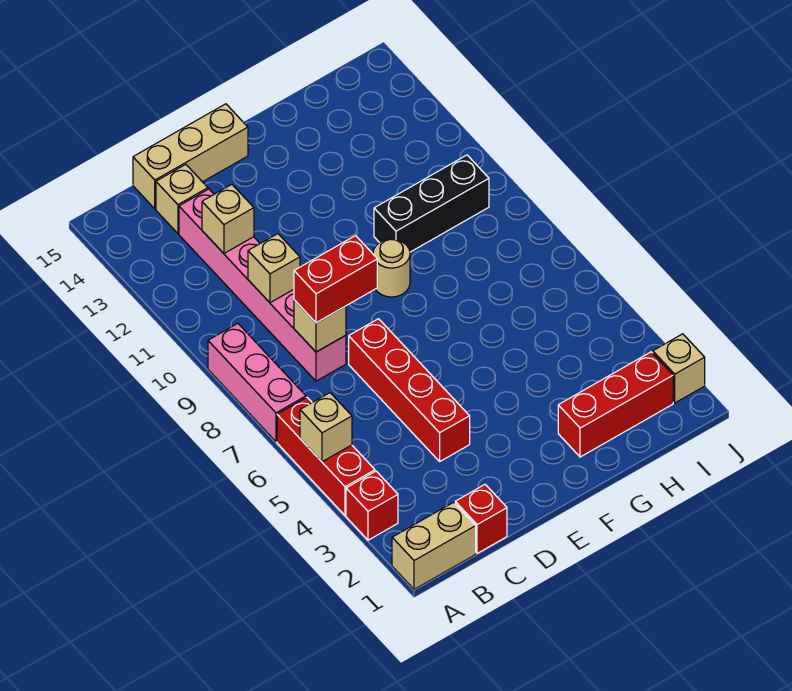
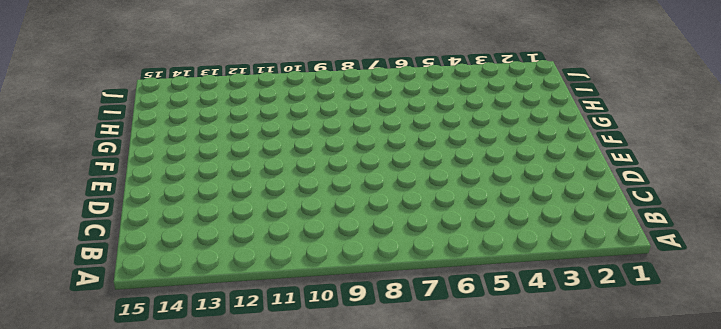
none -> tan brick A1:B1 level 1
none -> red brick A3 level 1
none -> red brick A4:A6 level 1

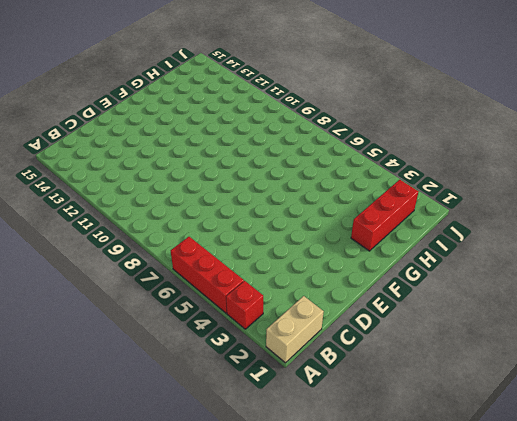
none -> pink brick A7:A9 level 1
none -> red brick C1 level 1
none -> pink brick C8:C13 level 1

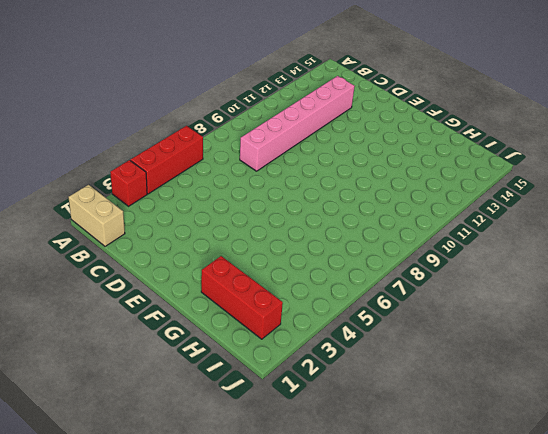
none -> pink brick A7:A9 level 1
none -> red brick C1 level 1
none -> tan brick C14 level 1

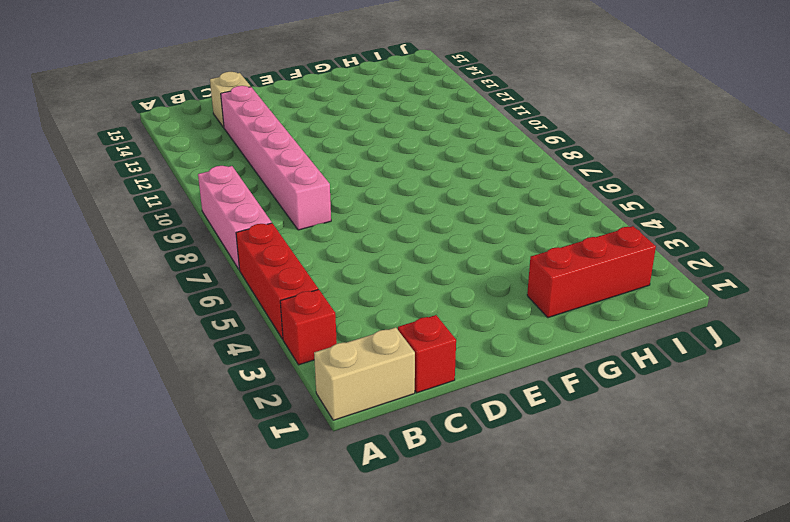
none -> tan brick C15:E15 level 1
none -> red brick D4:D7 level 1
none -> tan round brick F9 level 1

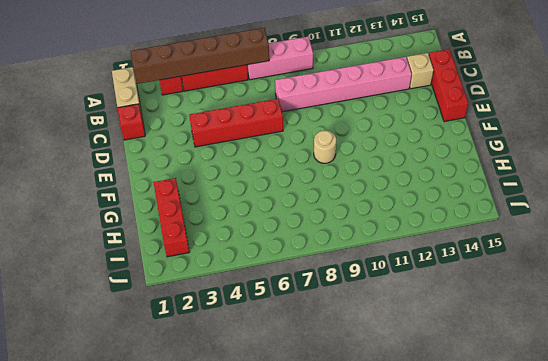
brown brick A2:A7 level 2 -> tan brick A5 level 2
red brick C15:E15 level 1 -> tan brick C15:E15 level 1
none -> black brick G10:I10 level 1
none -> tan brick J2 level 1
none -> tan brick C8 level 2

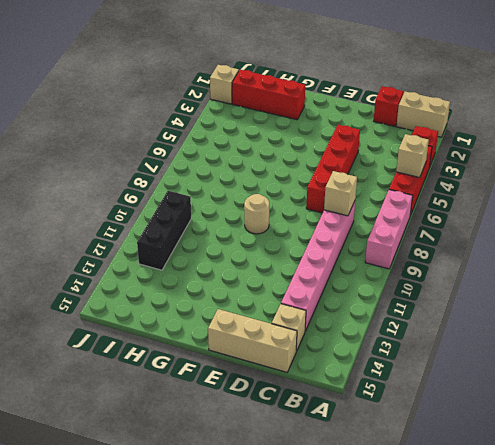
black brick I10:I12 level 1 -> black brick G10:I10 level 1
none -> tan brick C10 level 2
none -> tan brick C12 level 2
none -> red brick C8:D8 level 3

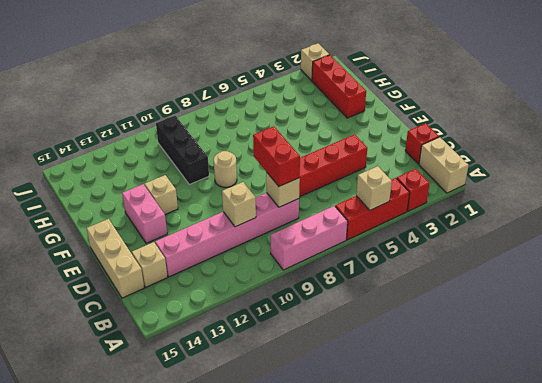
pink brick E13:F13 level 1 -> none
tan brick F12 level 1 -> tan brick C12 level 2

